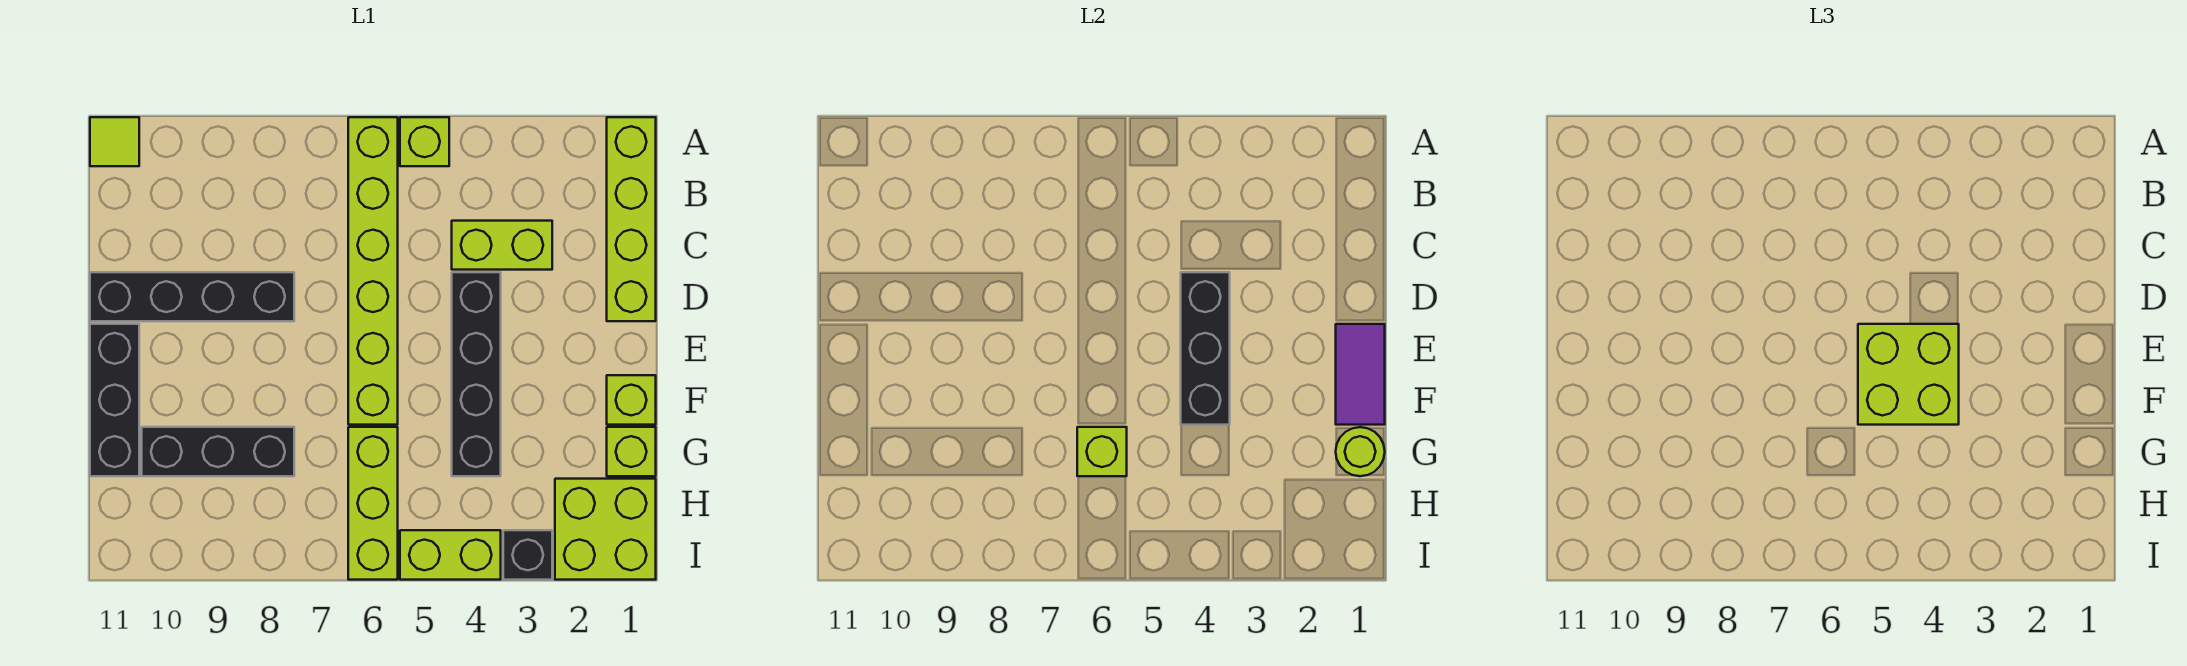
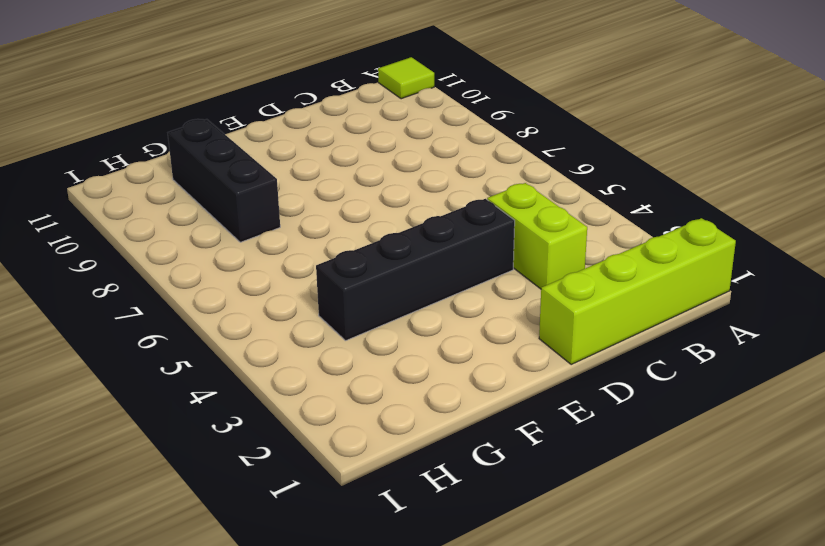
none -> lime brick A5 level 1
none -> lime brick A6:F6 level 1
none -> black brick D8:D11 level 1

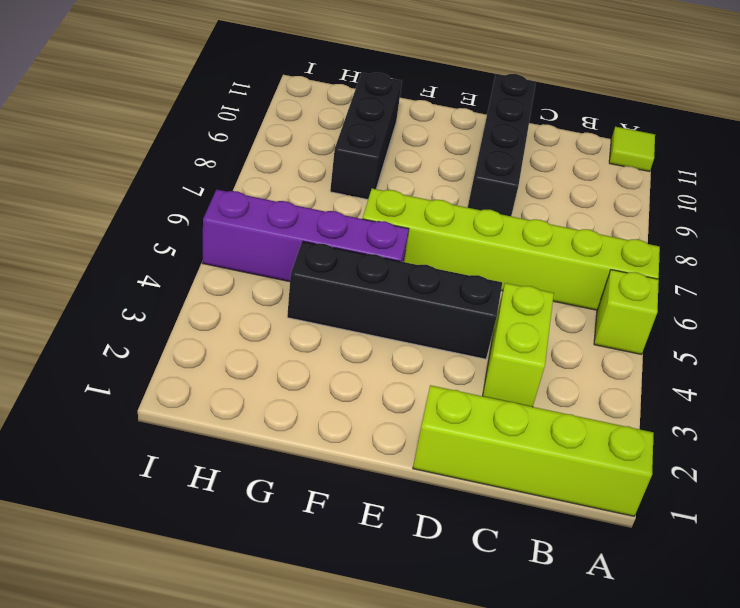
purple brick F5:I5 level 1 -> lime brick I4:I5 level 1
none -> black brick E11:G11 level 1
none -> lime brick F1 level 1
none -> lime brick G1 level 1

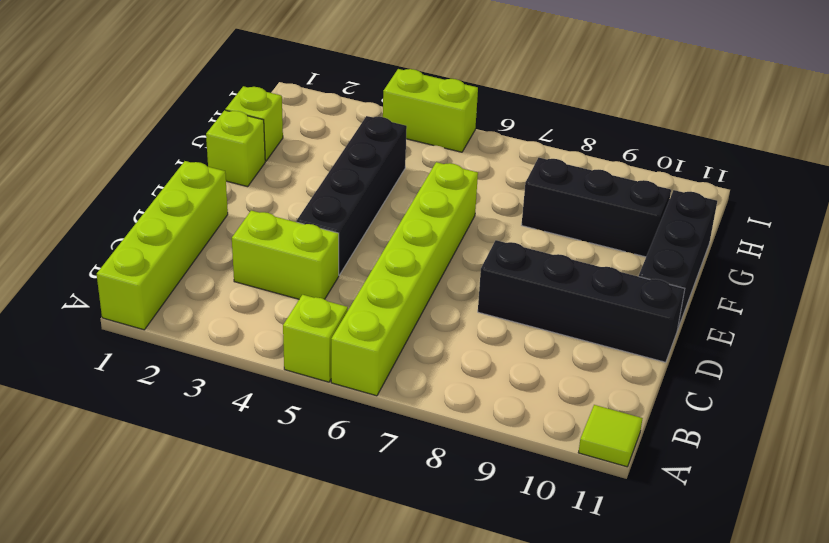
none -> lime brick G6:I6 level 1
none -> lime brick H1:I2 level 1
none -> black brick I3 level 1

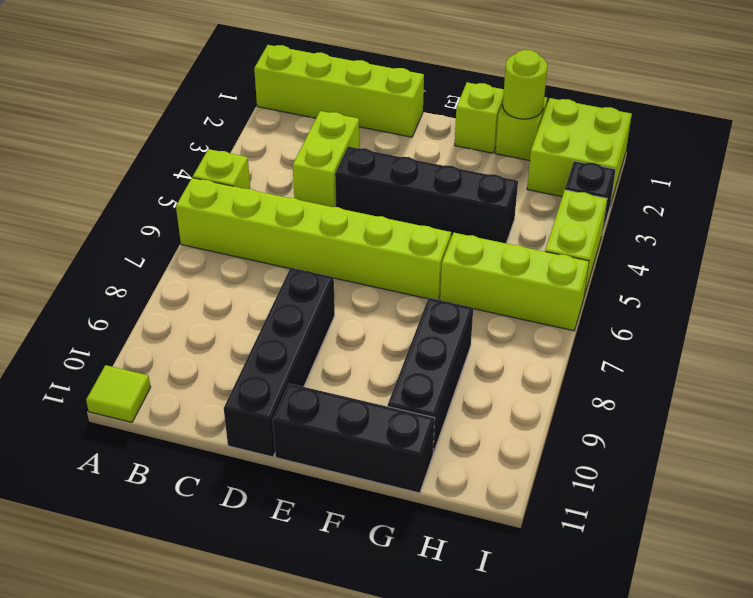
none -> black brick D4:F4 level 2
none -> purple tile E1:F1 level 2
none -> lime brick G6 level 2

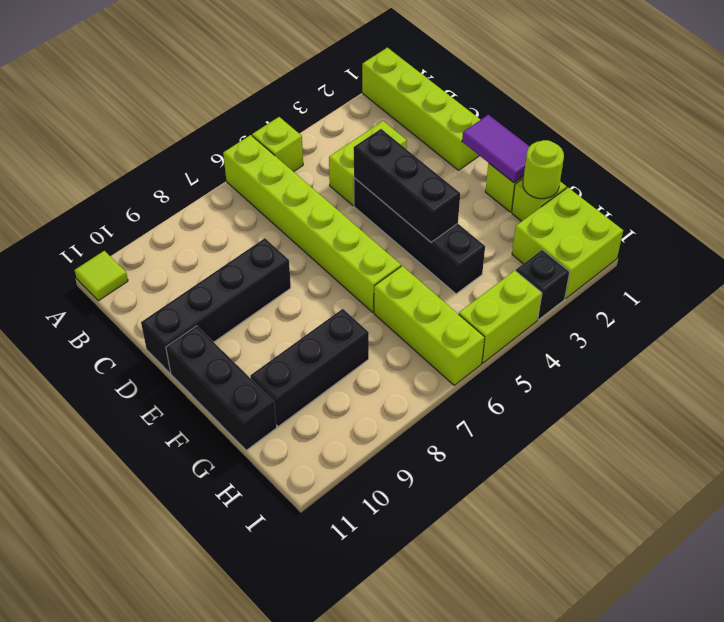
none -> lime brick G6 level 2
none -> lime brick E4:F5 level 3

